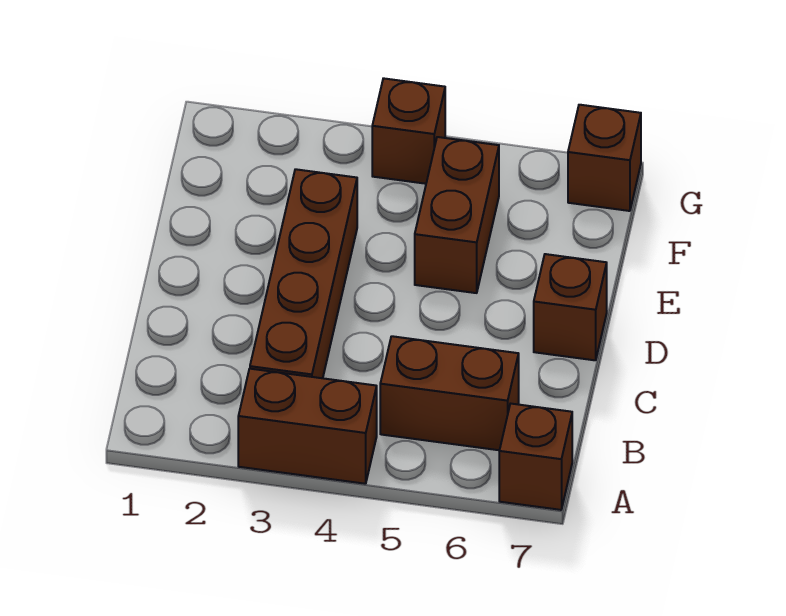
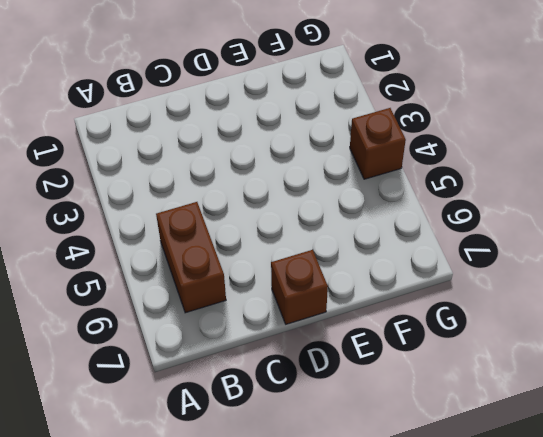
none -> brown brick A3:A4 level 1
none -> brown brick A7 level 1

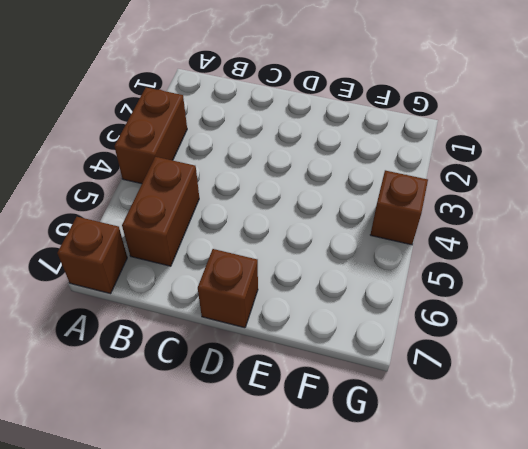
none -> brown brick B3:E3 level 1
none -> brown brick E5:F5 level 1

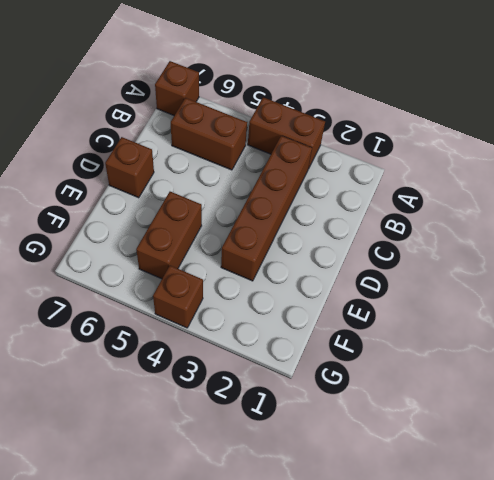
none -> brown brick G7 level 1

